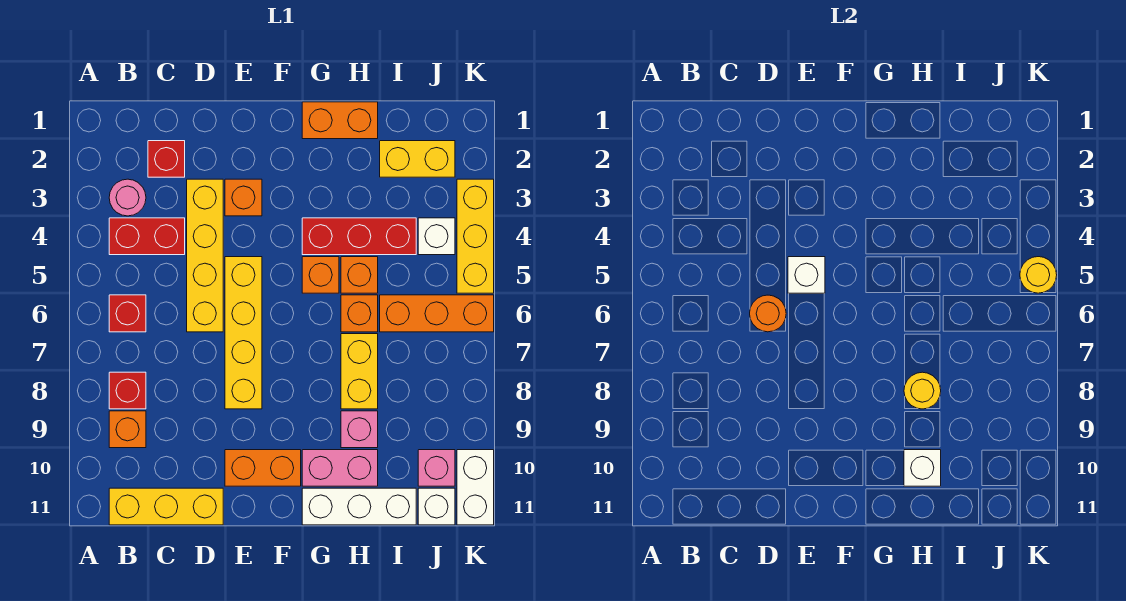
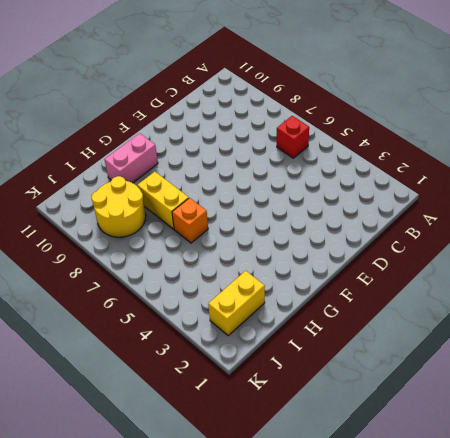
yellow round brick I8:J9 level 1 -> none
none -> pink round brick B3 level 1
none -> red brick B4:C4 level 1
none -> red brick B8 level 1
none -> orange brick B9 level 1

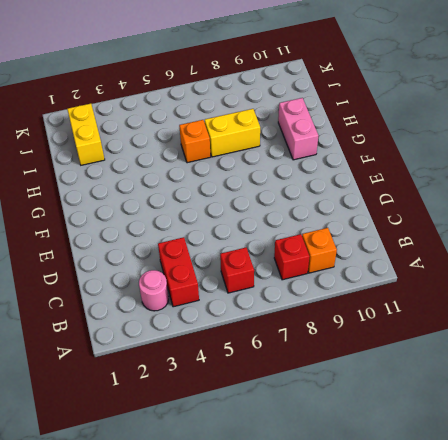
none -> yellow brick B11:D11 level 1
none -> red brick C2 level 1
none -> yellow brick D3:D6 level 1
none -> orange brick E3 level 1

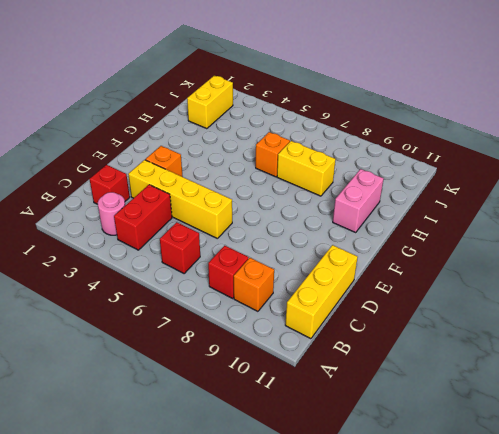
none -> yellow brick E5:E8 level 1
none -> orange brick E10:F10 level 1
none -> orange brick G1:H1 level 1
none -> red brick G4:I4 level 1

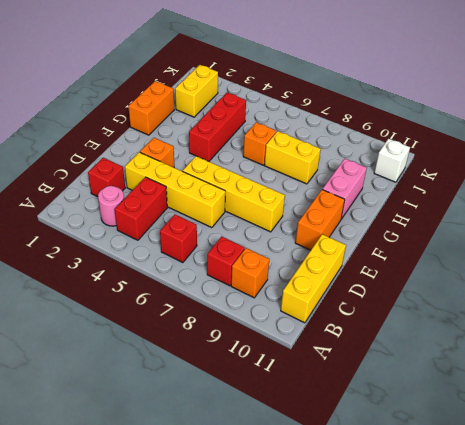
none -> orange brick G5 level 1
none -> white brick G11:I11 level 1
none -> orange brick H5 level 1
none -> pink brick H9 level 1

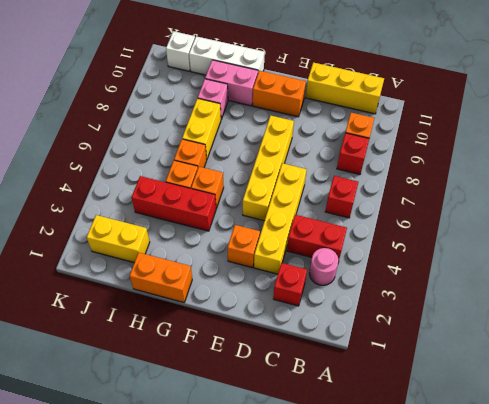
none -> orange brick I6:K6 level 1
none -> white brick J4 level 1
none -> pink brick J10 level 1
none -> yellow brick K3:K5 level 1

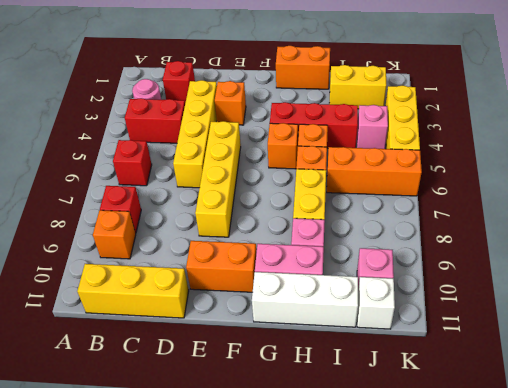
pink brick J4 level 1 -> white brick J4 level 1
none -> white brick K10:K11 level 1
none -> orange round brick D6 level 2
none -> white brick E5 level 2
none -> yellow round brick H8 level 2

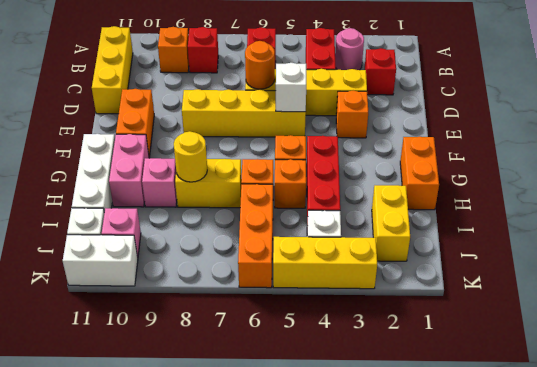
none -> white brick H10 level 2
none -> yellow round brick K5 level 2

